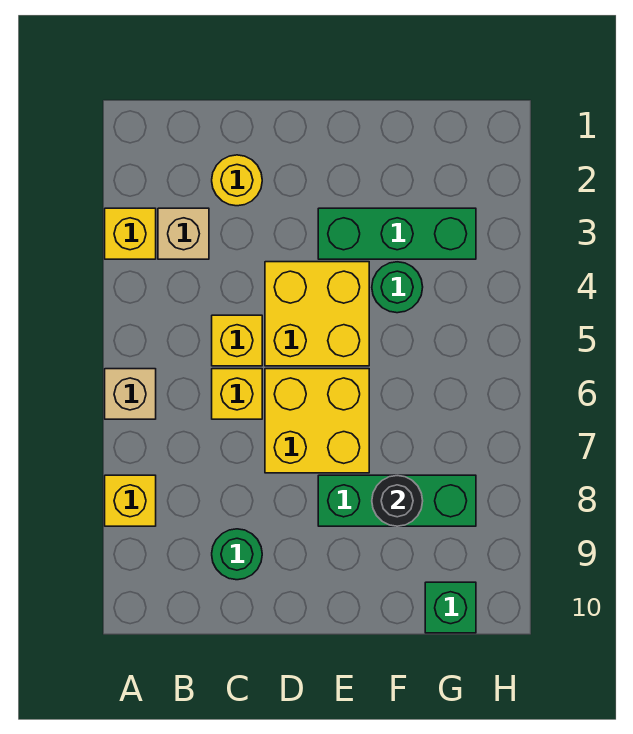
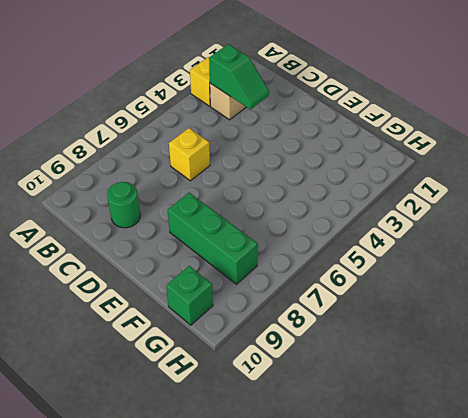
green slope B3:C3 level 2 top B -> none
none -> tan brick A6 level 1
none -> yellow brick A8 level 1
none -> yellow round brick C2 level 1

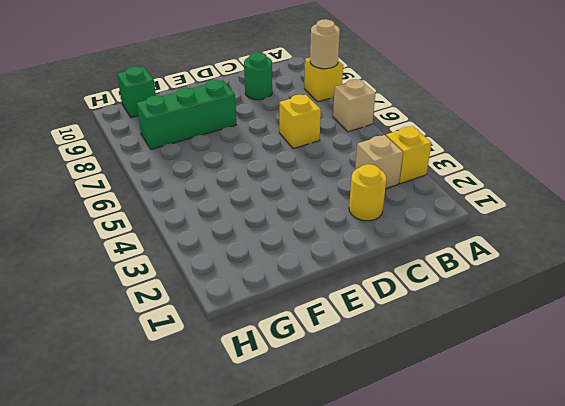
tan round brick A8 level 2 -> none
none -> yellow brick C5 level 1
none -> yellow brick D4:E5 level 1
none -> yellow brick D6:E7 level 1

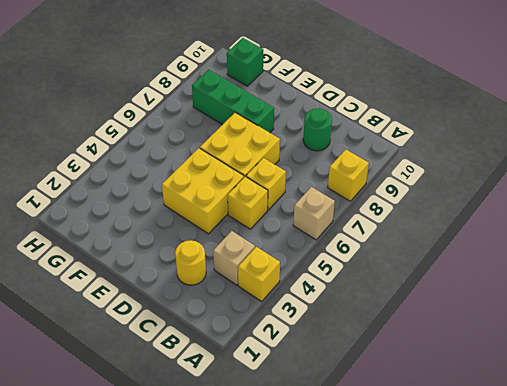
none -> green brick E3:G3 level 1
none -> green round brick F4 level 1
none -> black round brick F8 level 2

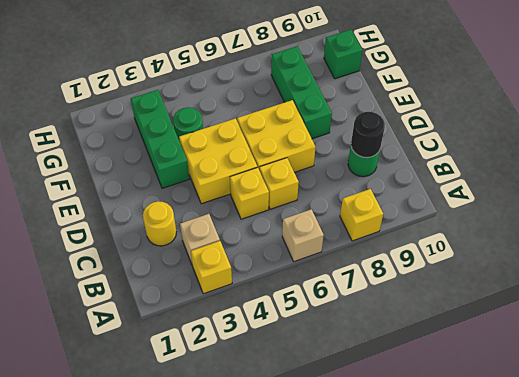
black round brick C9 level 2 -> black round brick F8 level 2

